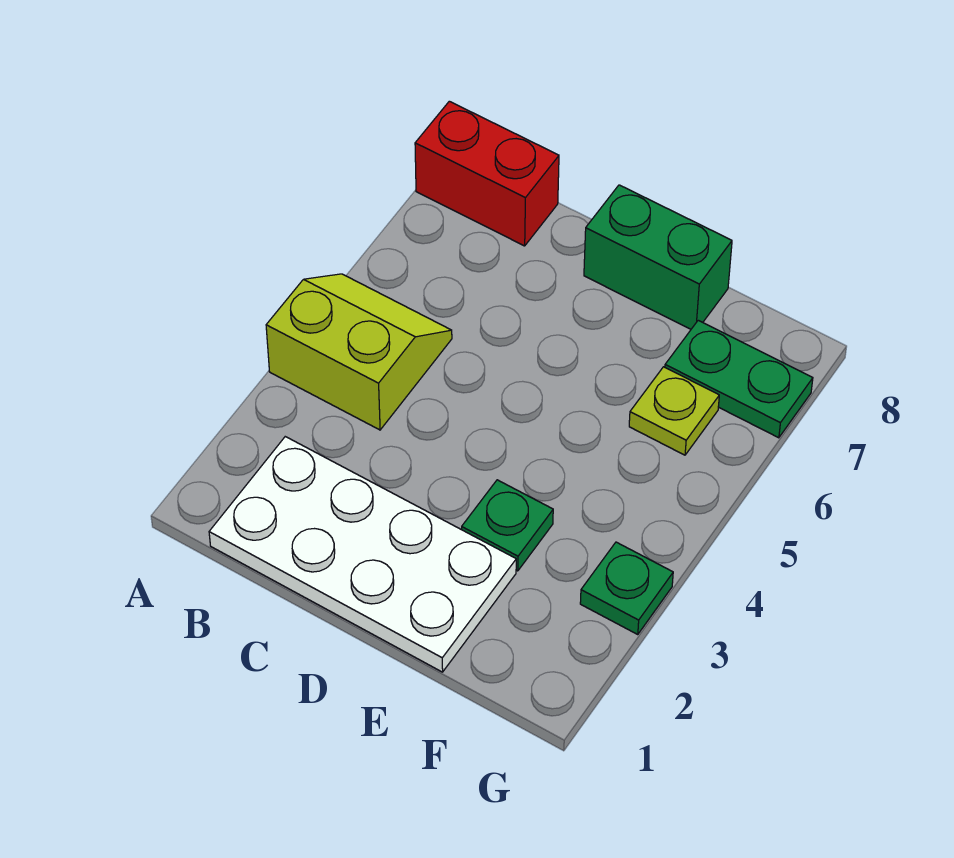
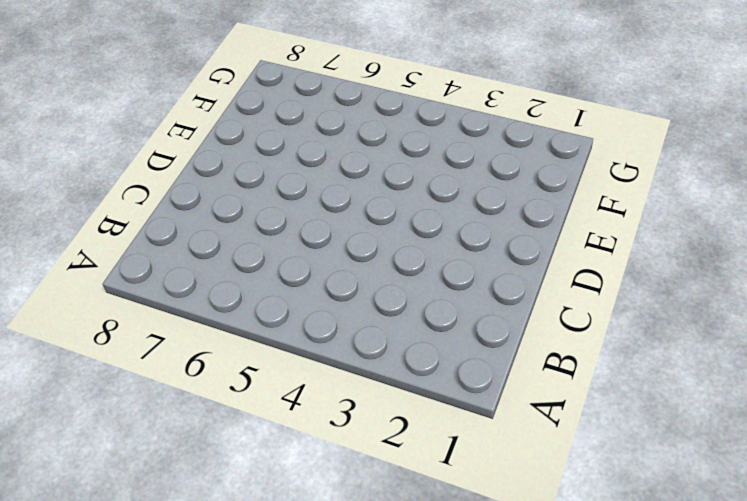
none -> lime slope A4:B5 level 1 top 4
none -> red brick A8:B8 level 1

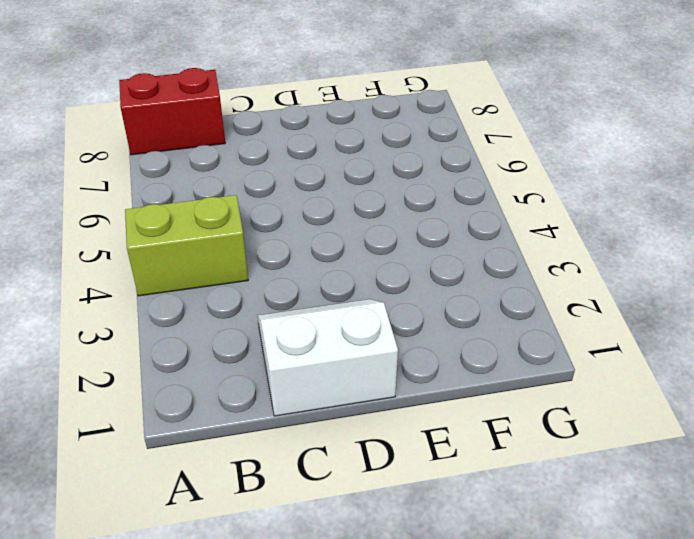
white slope C1:D2 level 1 top 1 -> white plate B1:E2 level 1
none -> green brick D8:E8 level 1
none -> green plate E3 level 1

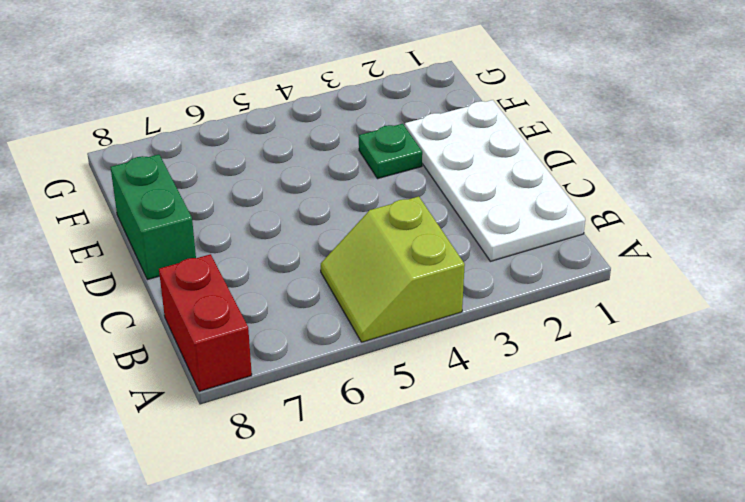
none -> lime plate F6 level 1
none -> green plate F7:G7 level 1

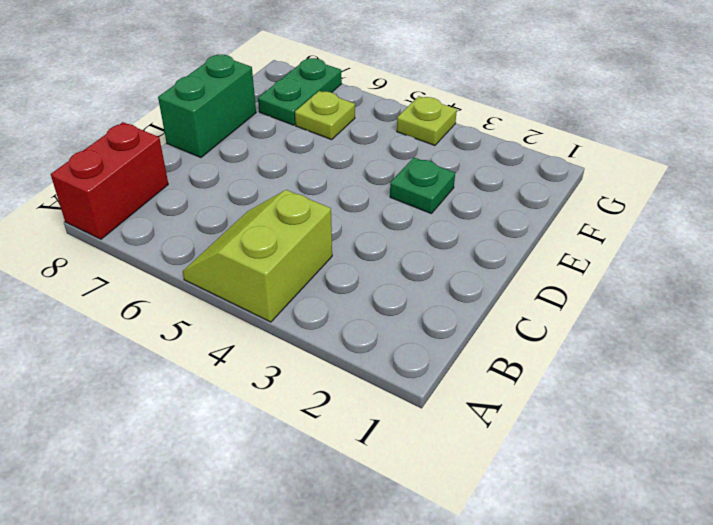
lime plate G4 level 1 -> none
none -> white plate B1:E2 level 1
none -> green plate G3 level 1

